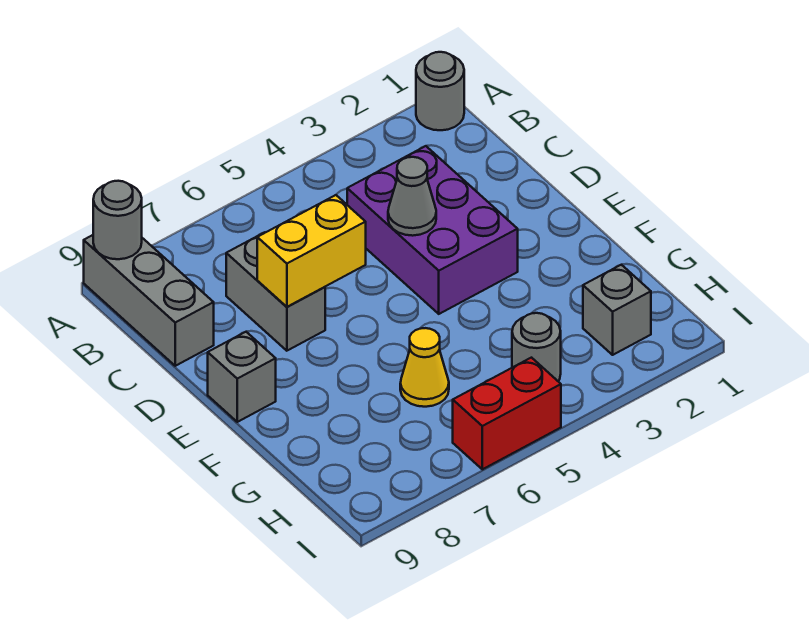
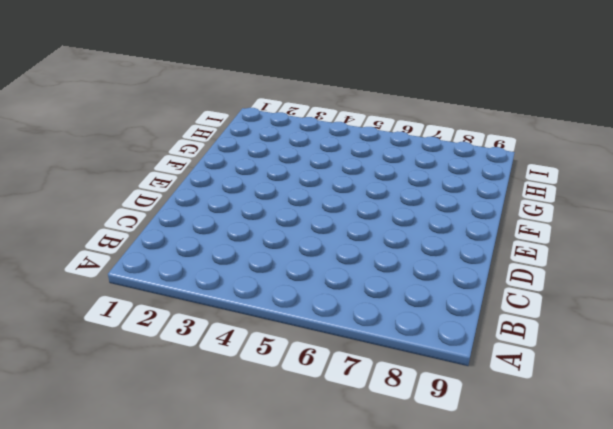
none -> grey round brick A1 level 1
none -> grey brick A9:C9 level 1
none -> purple brick C3:E4 level 1

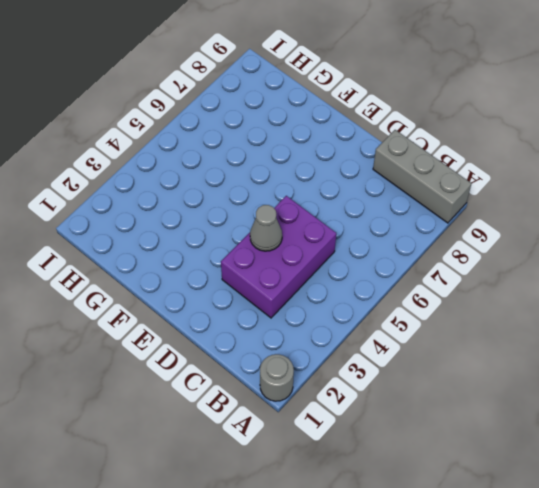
purple brick C3:D5 level 1 -> purple brick C3:E4 level 1
none -> grey brick C7:D7 level 1
none -> grey brick E9 level 1
none -> yellow cone G6 level 1

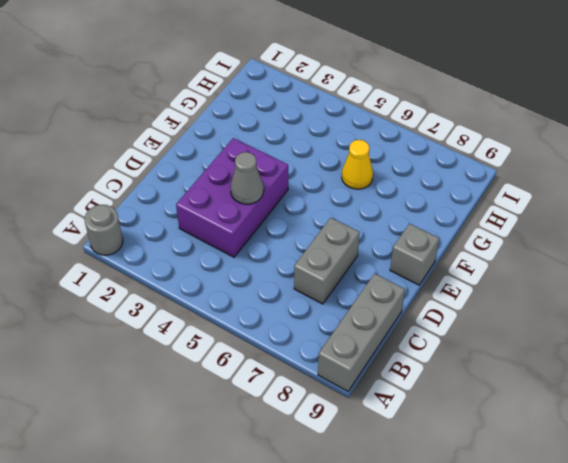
none -> grey brick H2 level 1
none -> grey round brick H4 level 1
none -> red brick I5:I6 level 1

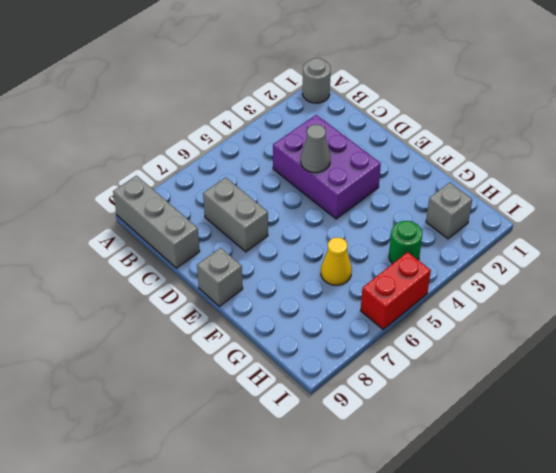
green round brick H4 level 1 -> grey round brick H4 level 1
none -> grey round brick A9 level 2
none -> yellow brick D6:D7 level 2

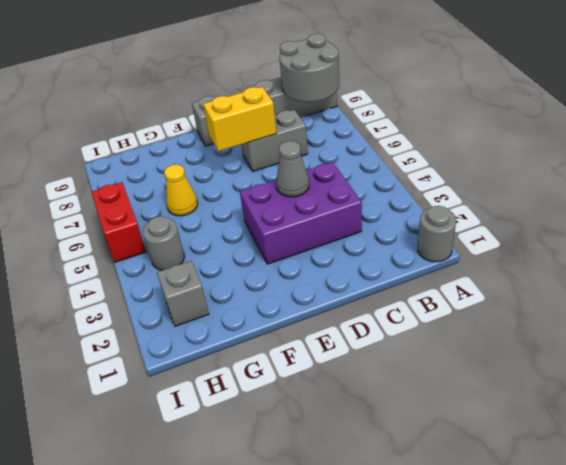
grey round brick A8:B9 level 2 -> grey round brick A9 level 2
yellow brick D7:E7 level 2 -> yellow brick D6:D7 level 2

